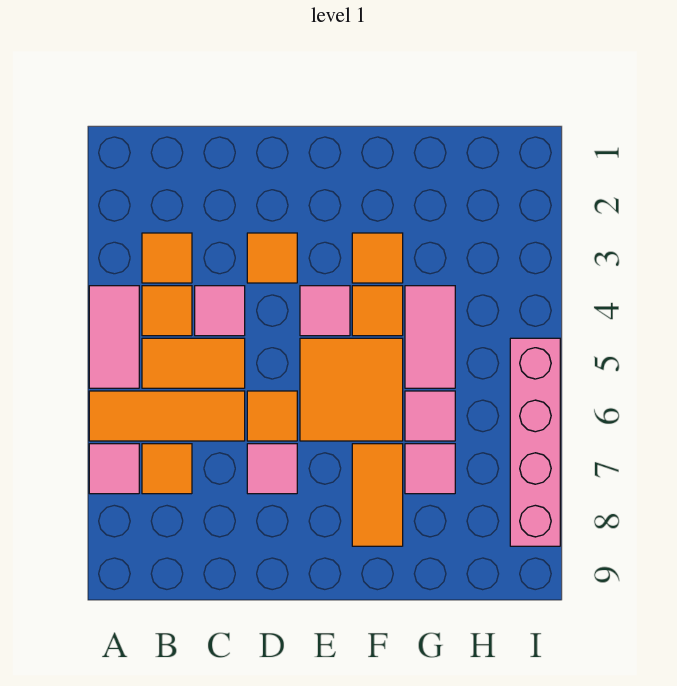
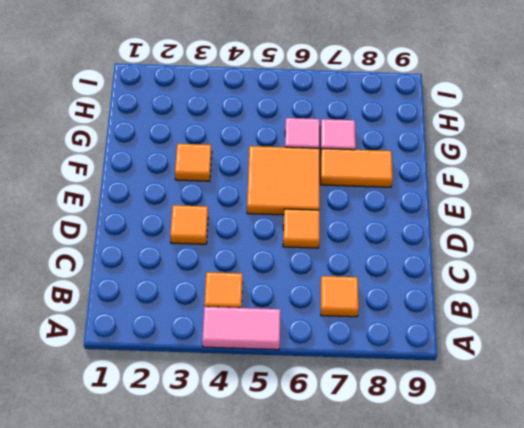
none -> orange tile A6:C6 level 1
none -> pink tile A7 level 1
none -> orange tile B3 level 1

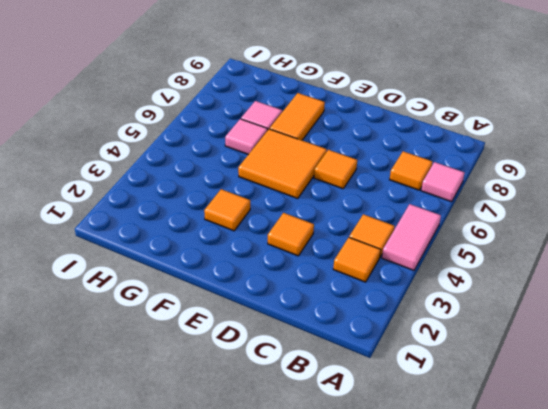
none -> orange tile A6:C6 level 1
none -> orange tile B5:C5 level 1
none -> pink tile C4 level 1

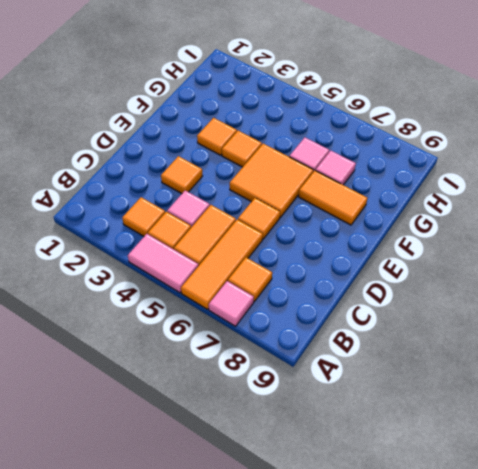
none -> pink tile D7 level 1
none -> pink tile E4 level 1
none -> pink tile G4:G5 level 1

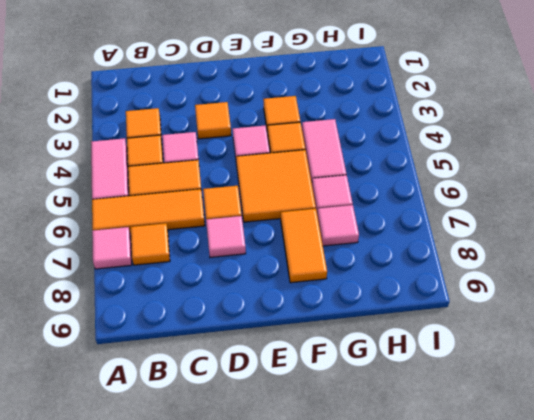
none -> pink brick I5:I8 level 1

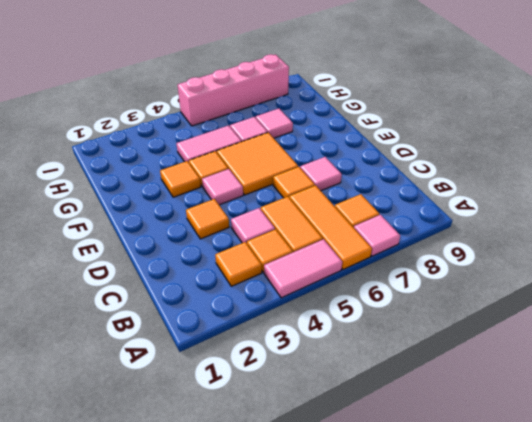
none -> orange tile F7:F8 level 1

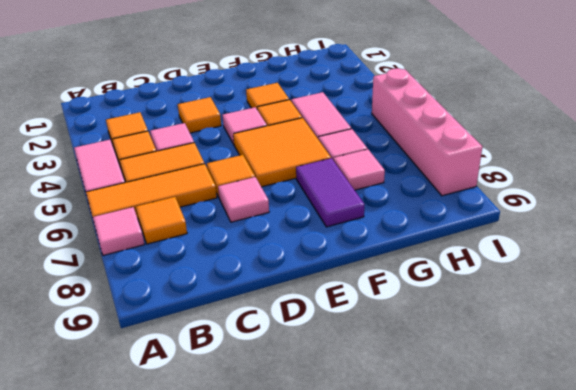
purple tile F7:F8 level 1 -> orange tile F7:F8 level 1

